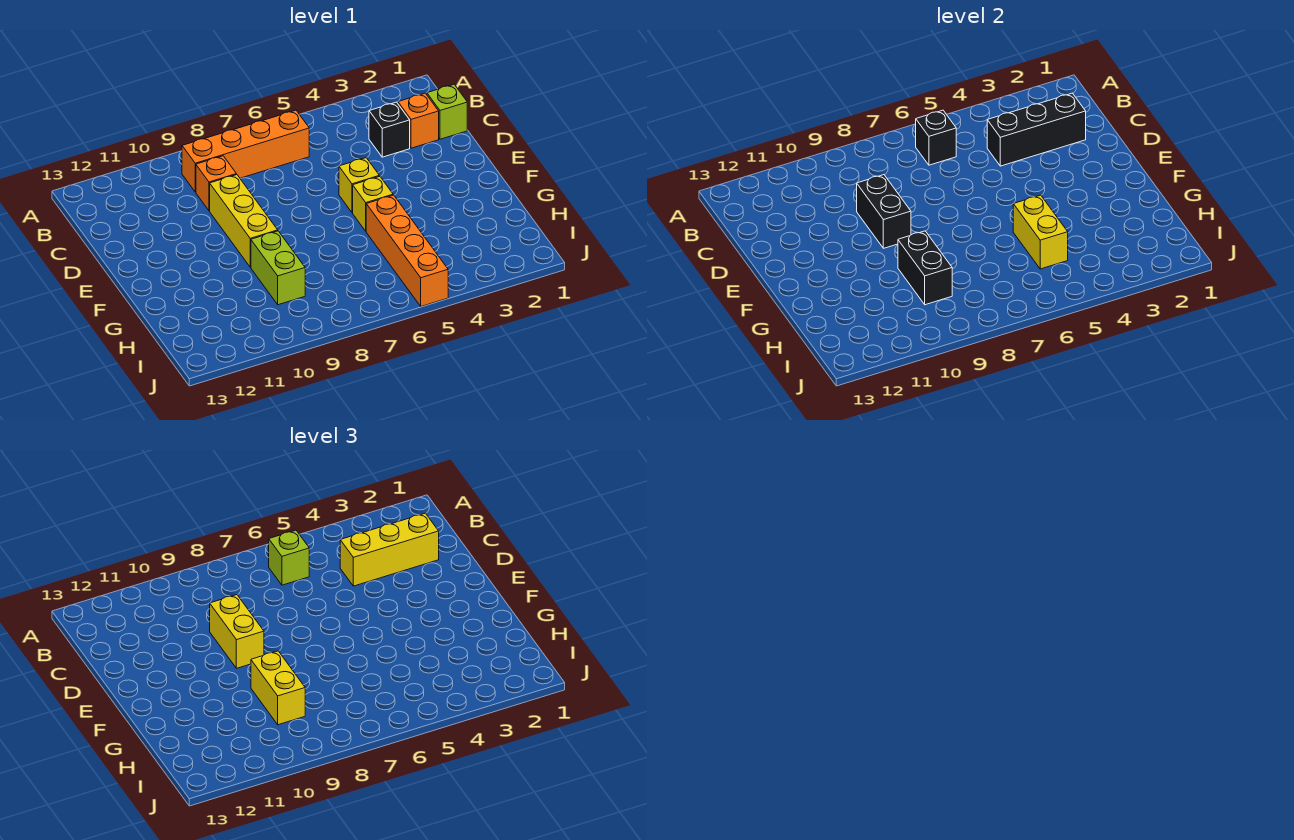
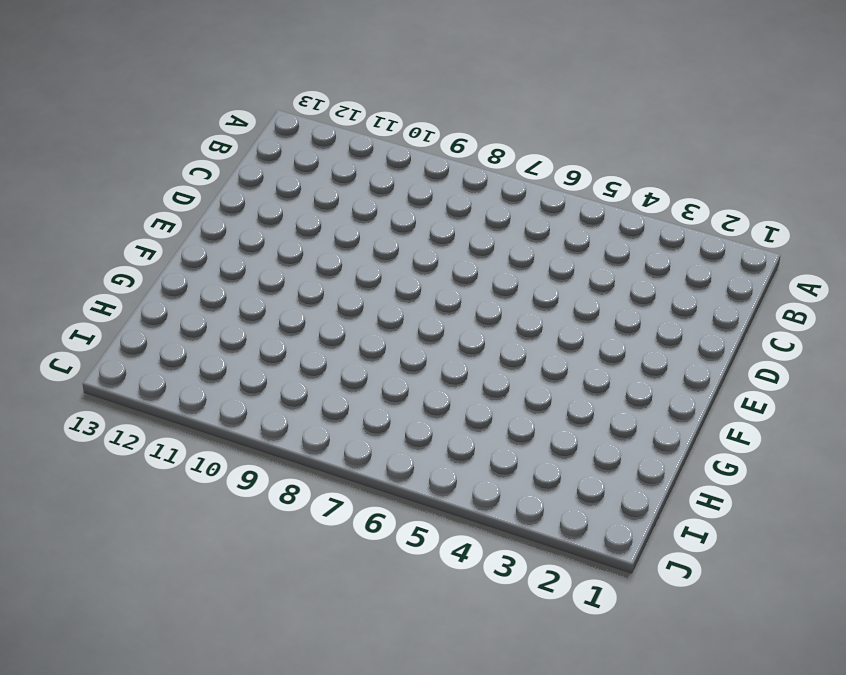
none -> orange brick B6:B9 level 1
none -> lime brick C1 level 1
none -> orange brick C2 level 1

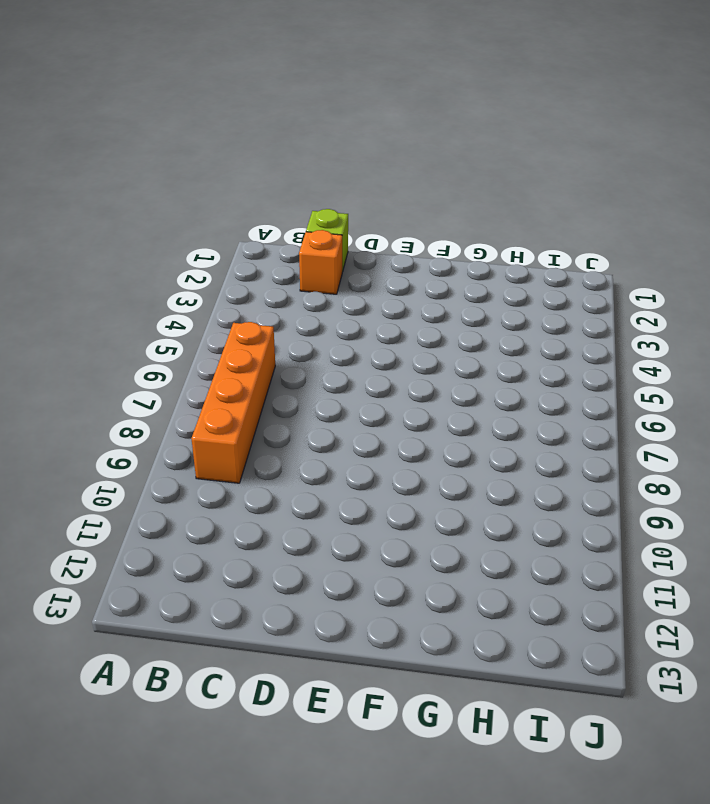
none -> black brick C3 level 1
none -> orange brick C9 level 1
none -> yellow brick D9:F9 level 1

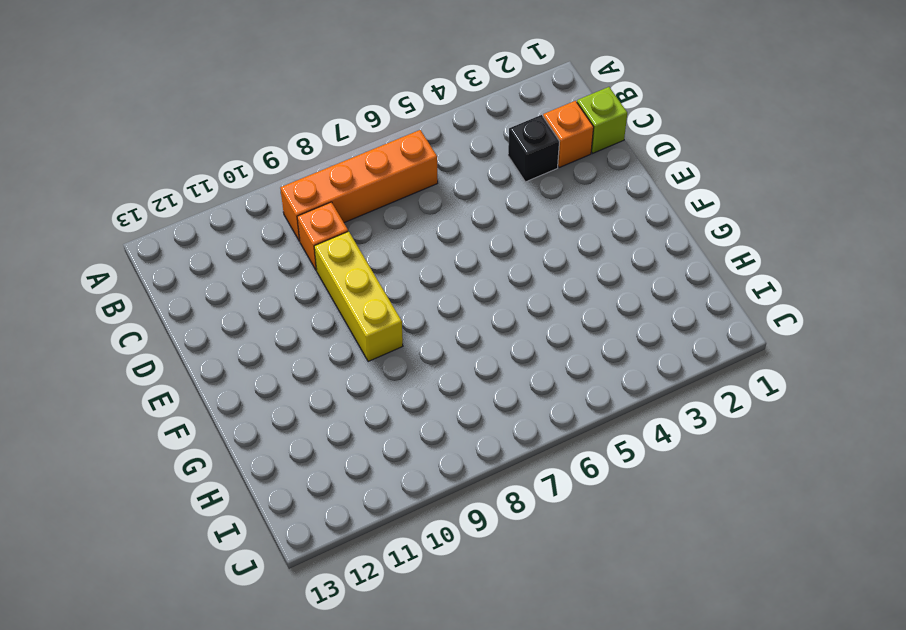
none -> yellow brick E5 level 1
none -> yellow brick F5 level 1
none -> orange brick G5:J5 level 1

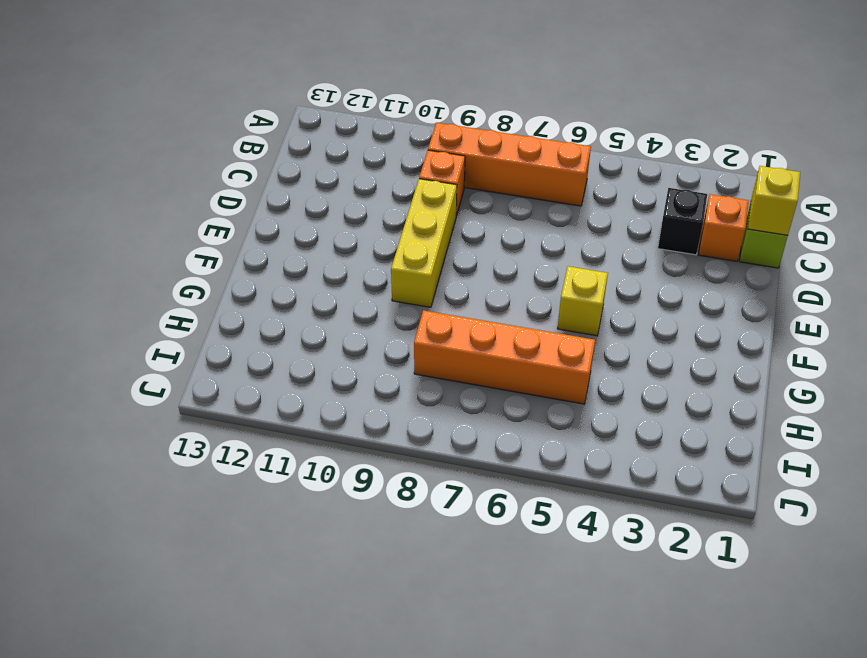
yellow brick C1 level 2 -> yellow brick E5 level 1
orange brick H5:H8 level 1 -> orange brick G5:J5 level 1
none -> lime brick G9:H9 level 1
none -> black brick B6 level 2
none -> black brick C2:C4 level 2

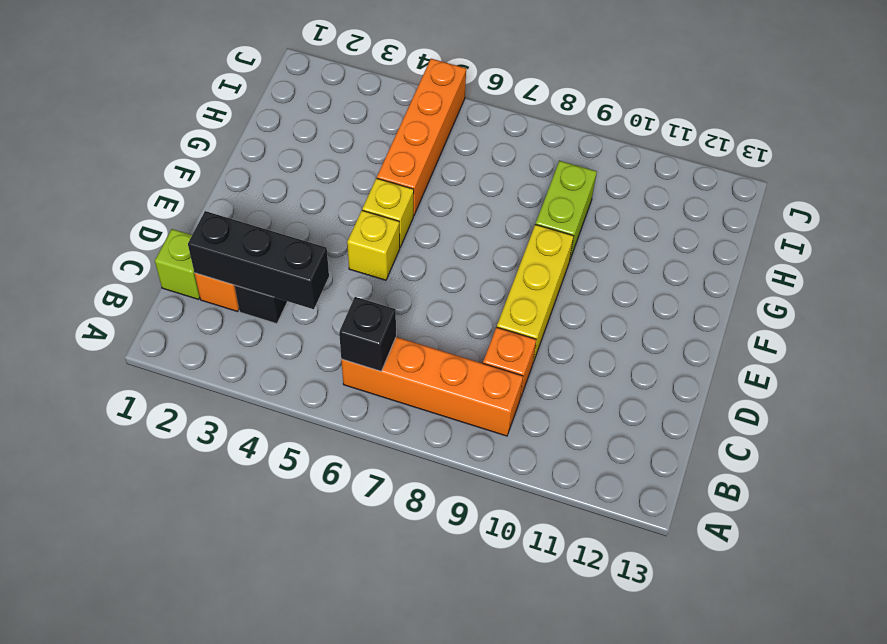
none -> black brick D9:E9 level 2
none -> yellow brick G5:H5 level 2
none -> black brick G9:H9 level 2

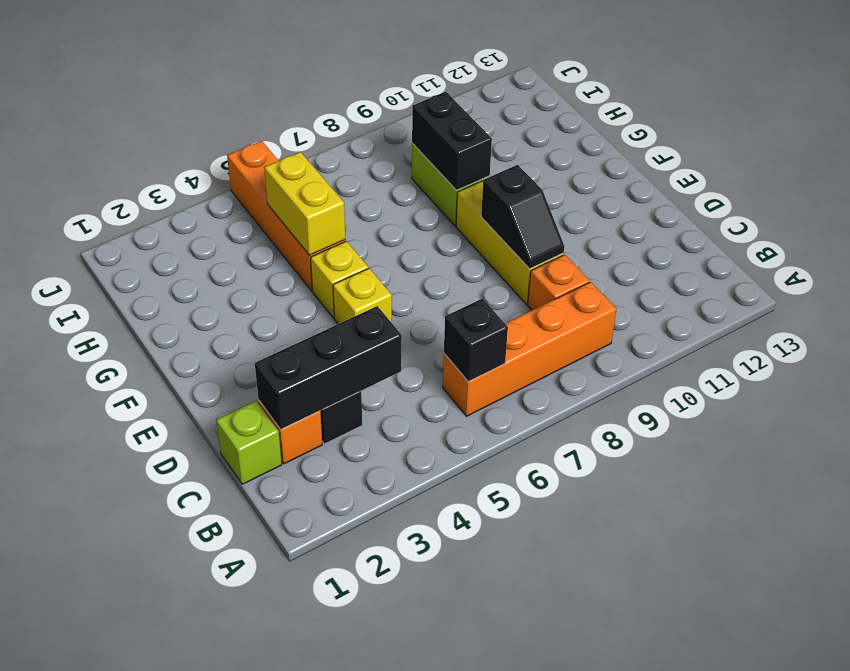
black slope D9:E9 level 2 top E -> black brick D9:E9 level 2
none -> lime brick B6 level 3
none -> yellow brick C2:C4 level 3
none -> yellow brick D9:E9 level 3

